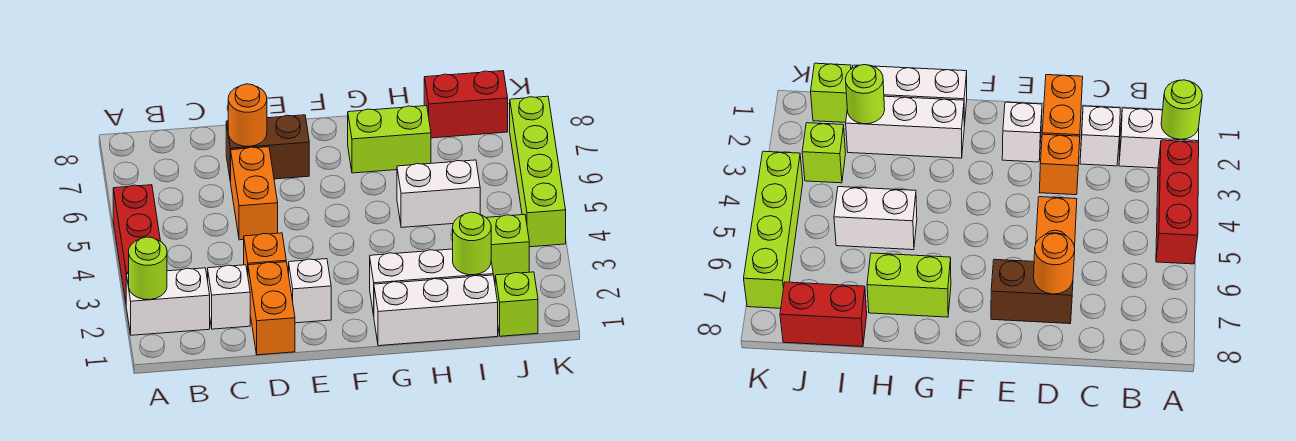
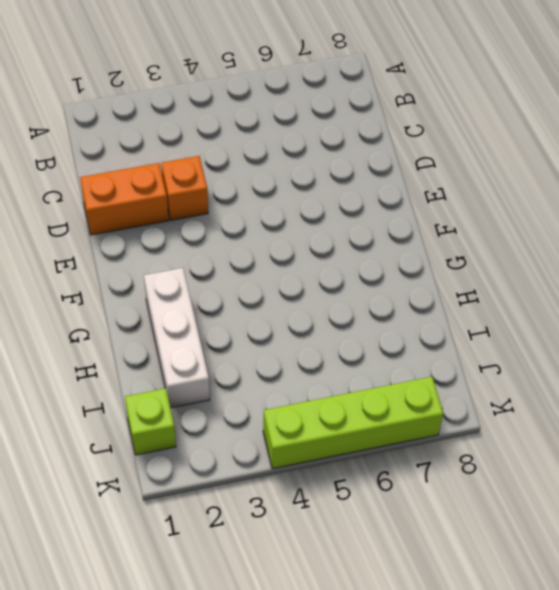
none -> white brick A2:B2 level 1
none -> red brick A3:A5 level 1
none -> white brick C2 level 1

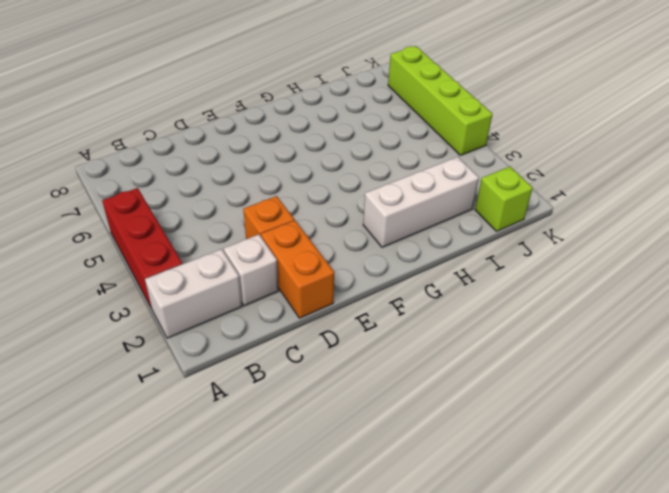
none -> orange brick D5:D6 level 1
none -> brown brick D7:E7 level 1
none -> white brick E2 level 1

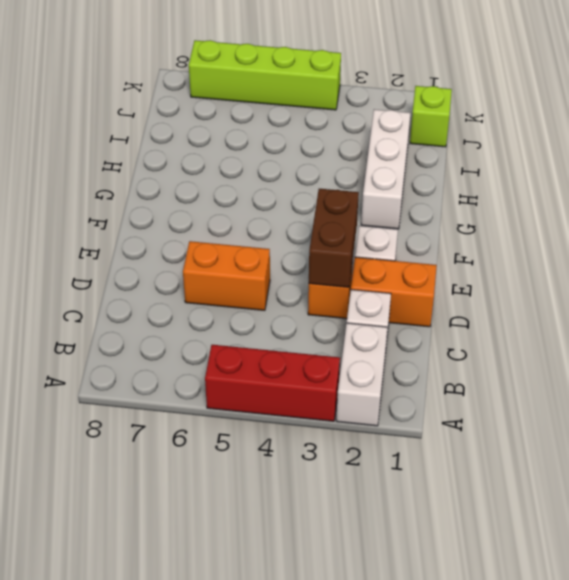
brown brick D3:E3 level 2 -> brown brick D7:E7 level 1
none -> white brick G1:I1 level 1
none -> lime brick G7:H7 level 1
none -> white brick H5:I5 level 1

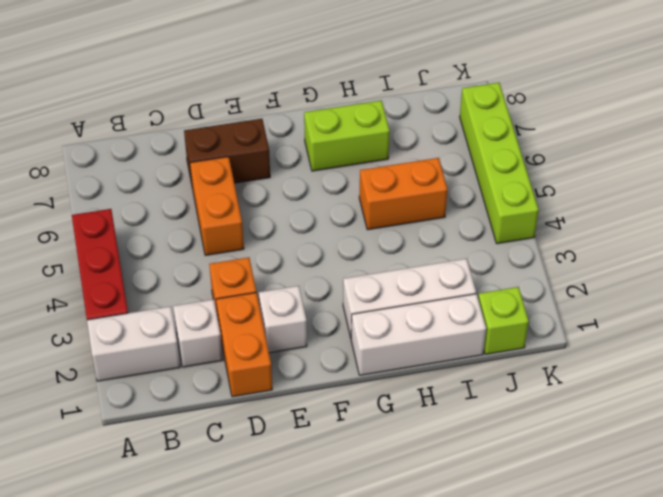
orange brick H5:I5 level 1 -> white brick H5:I5 level 1
none -> red brick I8:J8 level 1
none -> lime brick J3 level 1
none -> lime round brick A2 level 2

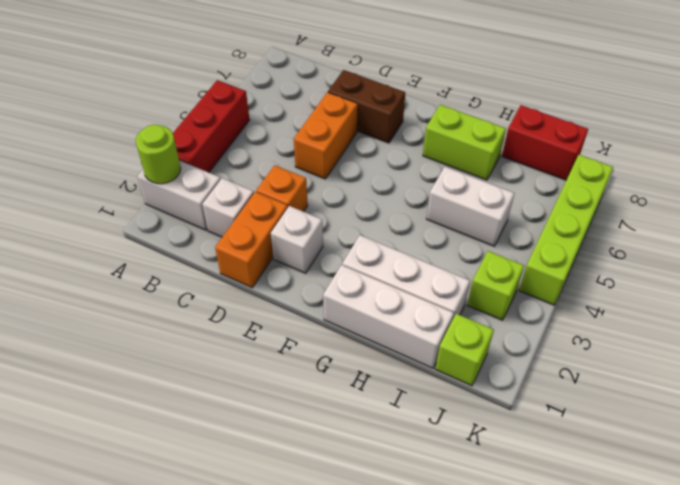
none -> orange round brick D7 level 2
none -> lime round brick I2 level 2

